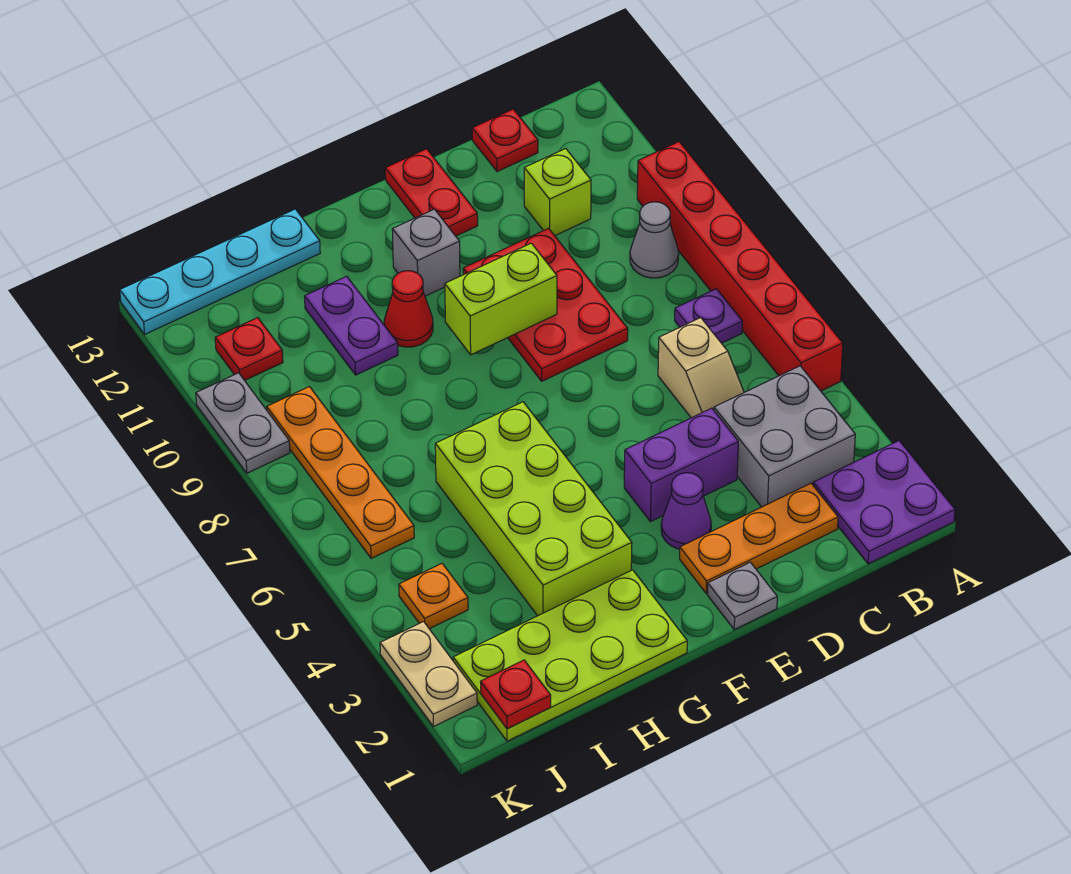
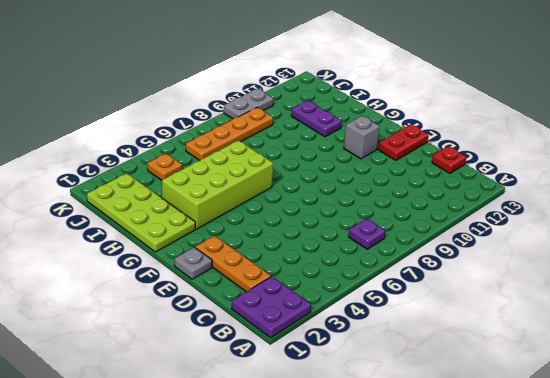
purple plate H11:I11 level 1 -> purple plate H10:H11 level 1
none -> red brick A5:A10 level 1
none -> grey brick B3:C4 level 1
none -> grey cone B9 level 1

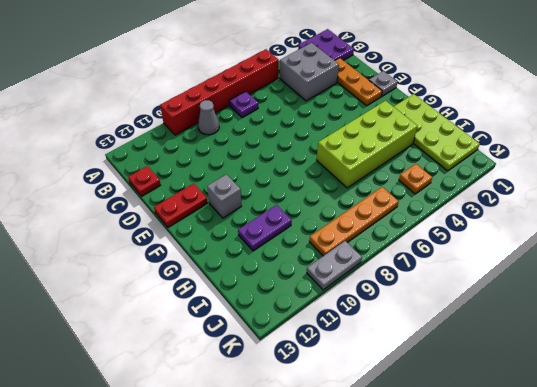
none -> tan slope C5:C6 level 1 top 6
none -> lime brick C11 level 1
none -> purple brick D4:E4 level 1

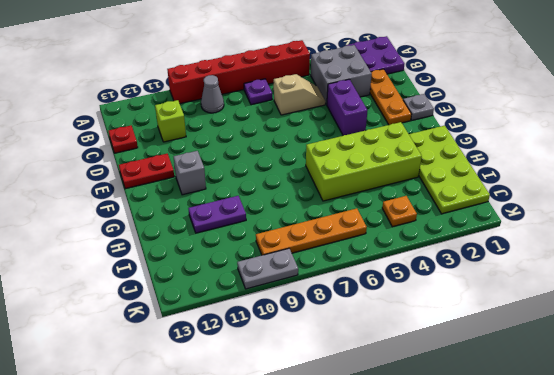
none -> red plate D8:E10 level 1
none -> purple cone E3 level 1
none -> red cone G10 level 1

